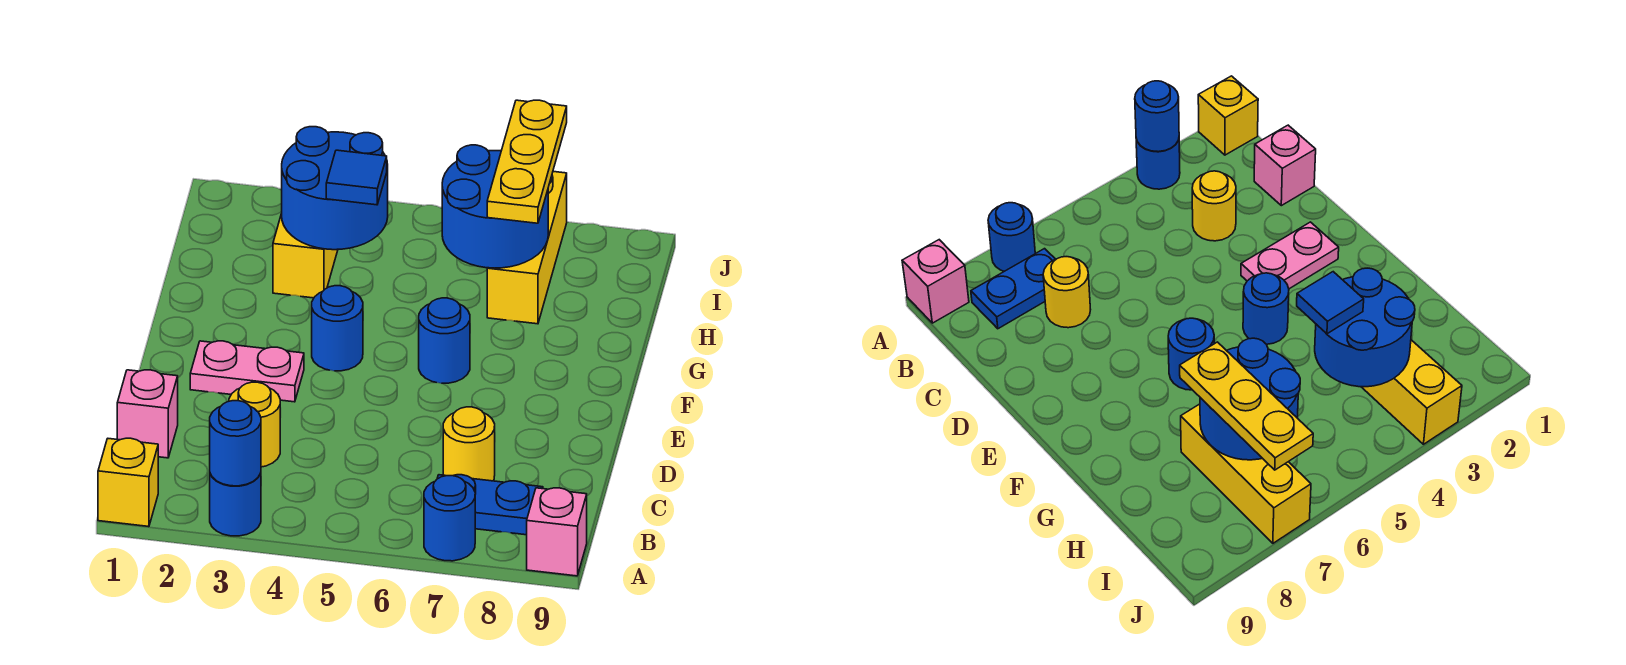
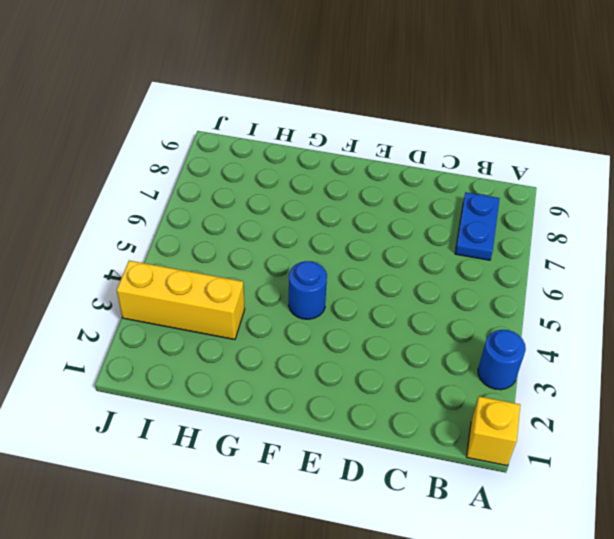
none -> blue round brick A7 level 1
none -> pink brick A9 level 1
none -> pink brick C1 level 1

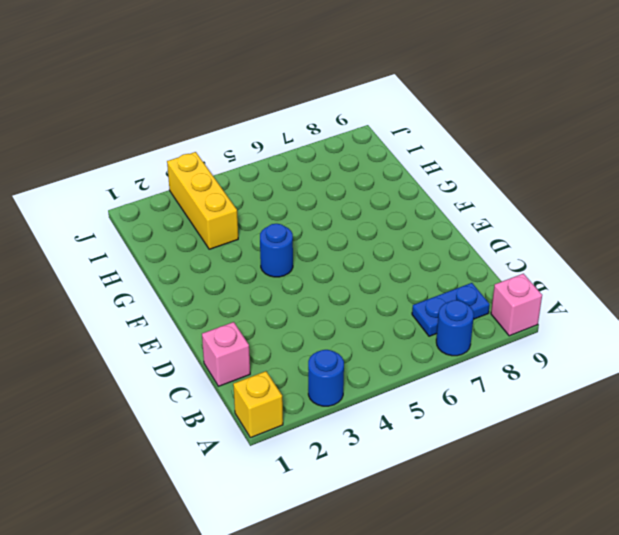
none -> yellow round brick C3 level 1
none -> yellow round brick C7 level 1
none -> pink plate E2:E3 level 1

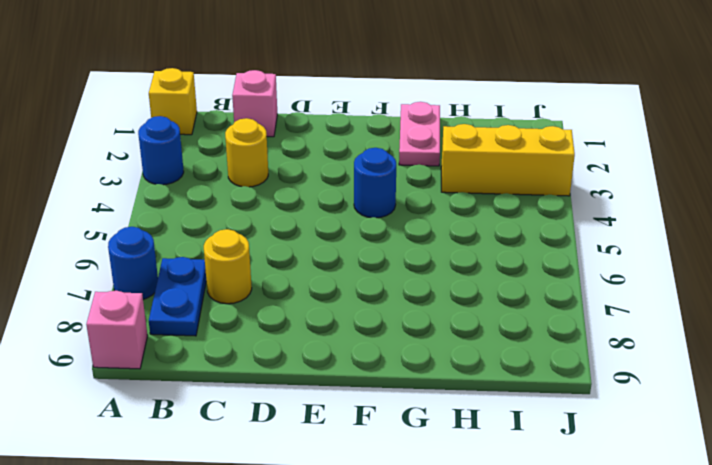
pink plate G1:G2 level 1 -> pink plate E2:E3 level 1
none -> blue round brick F6 level 1
none -> yellow brick H7:J7 level 1
none -> blue round brick A3 level 2

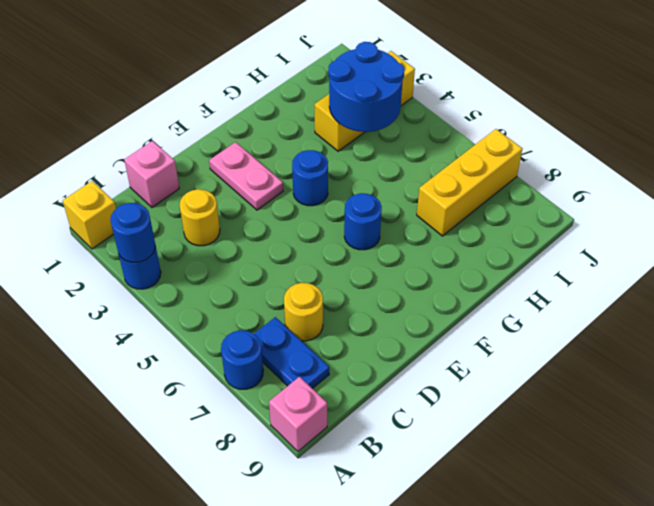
none -> blue round brick H6:I7 level 2
none -> blue tile H4 level 3
none -> yellow plate H7:J7 level 3

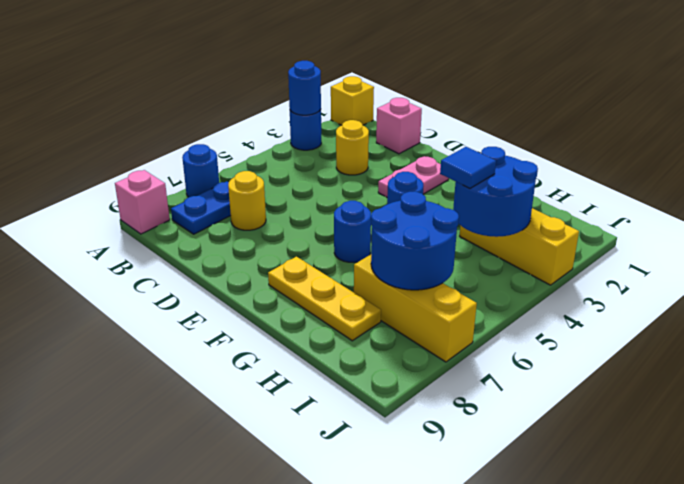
yellow plate F8:H8 level 1 -> yellow plate H7:J7 level 3

